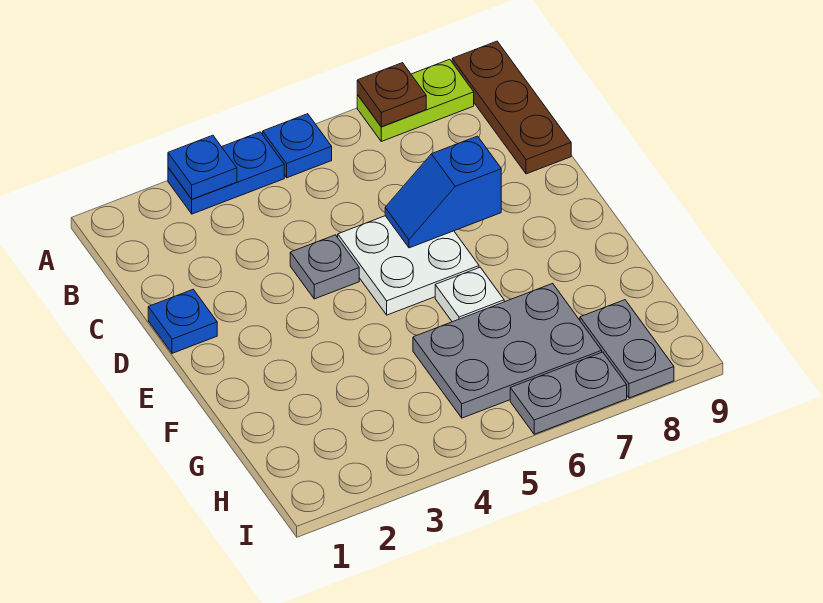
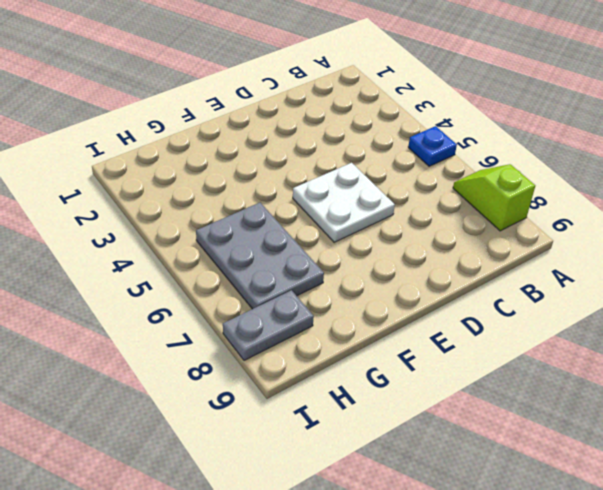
lime slope A7:A8 level 1 top 8 -> lime plate A7:A8 level 1
none -> blue plate A3:A4 level 1
none -> brown plate A9:C9 level 1
none -> blue plate D1 level 1

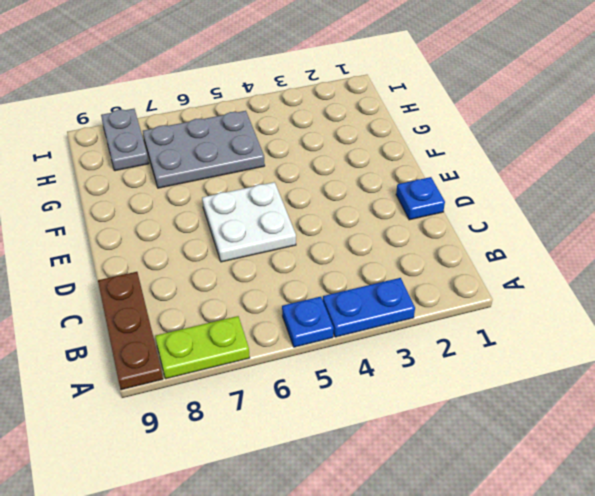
none -> grey plate D4 level 1
none -> white plate F6 level 1
none -> grey plate I6:I7 level 1

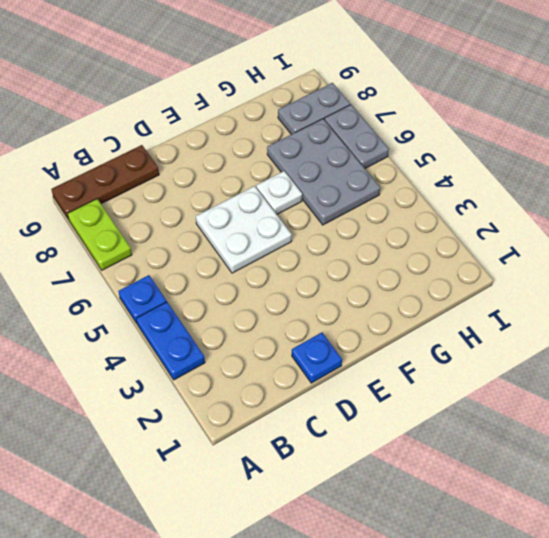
none -> grey plate D4 level 1
none -> blue plate A3 level 2
none -> brown plate A7 level 2

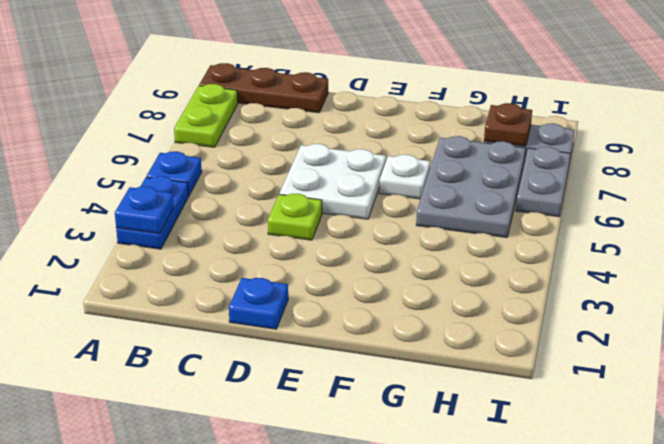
lime plate D4 level 1 -> grey plate D4 level 1
brown plate H8 level 2 -> brown plate A7 level 2
none -> blue slope D6:D7 level 2 top 7

